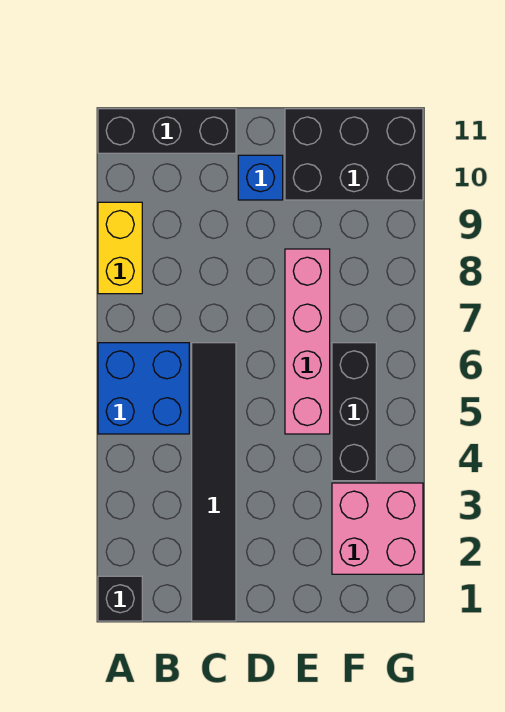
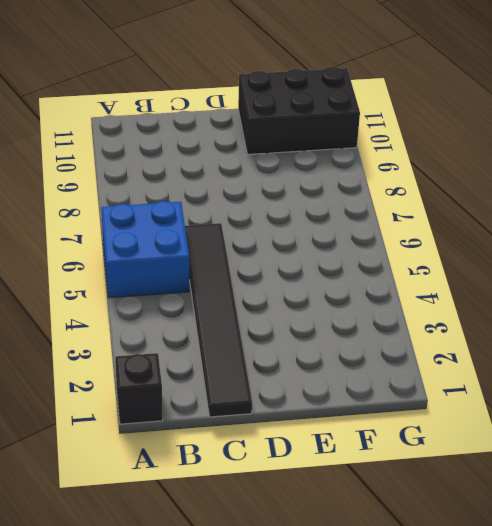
none -> yellow brick A8:A9 level 1
none -> black brick A11:C11 level 1

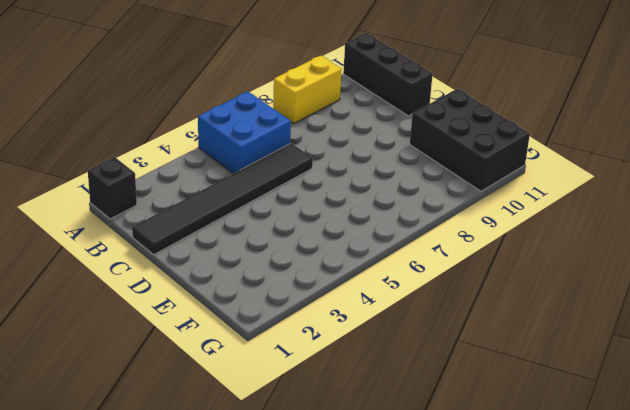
none -> blue brick D10 level 1
none -> pink brick E5:E8 level 1

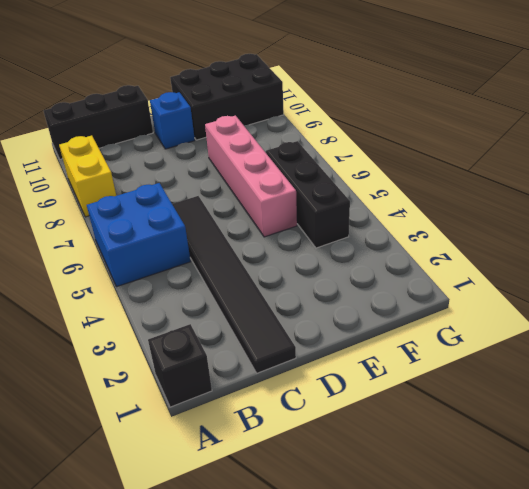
none -> pink brick F2:G3 level 1

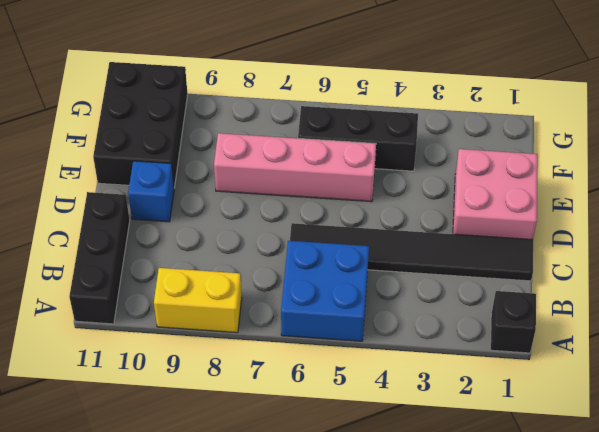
pink brick D1:E2 level 1 -> pink brick F2:G3 level 1

